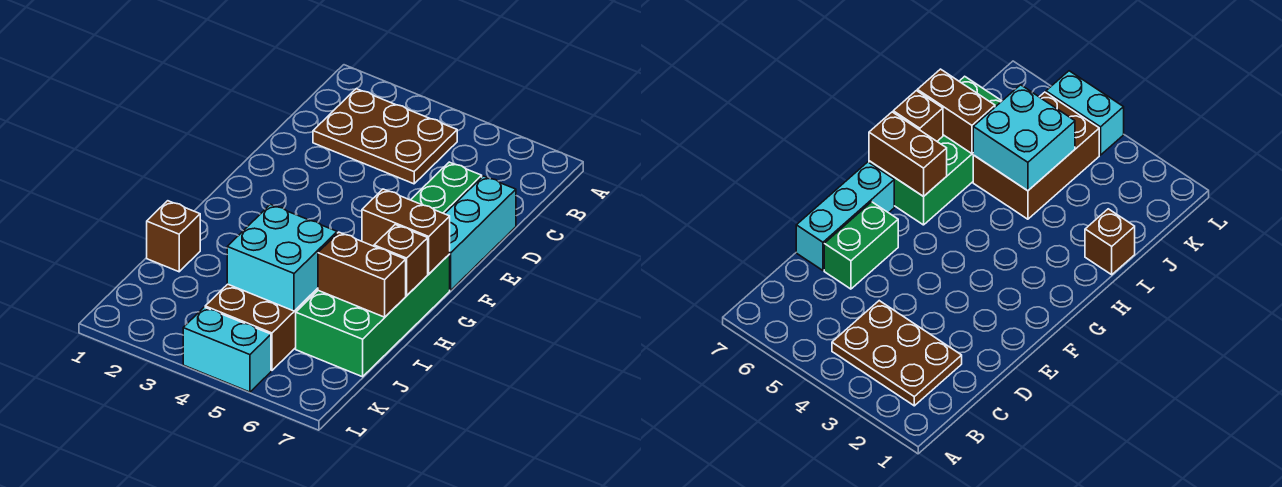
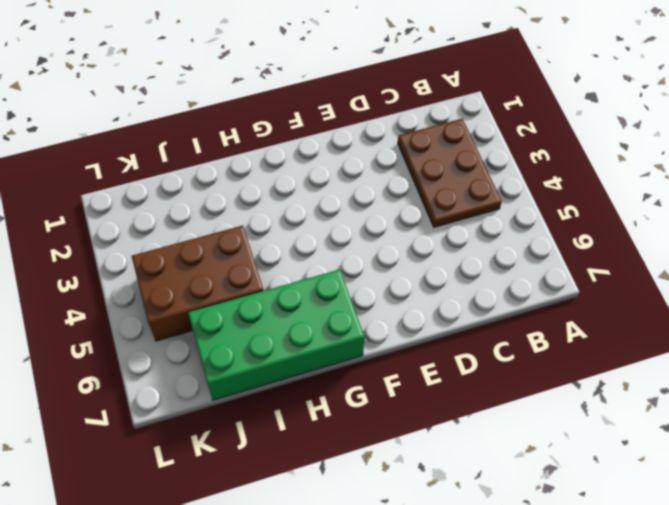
none -> green brick D6:E6 level 1
none -> cyan brick D7:F7 level 1

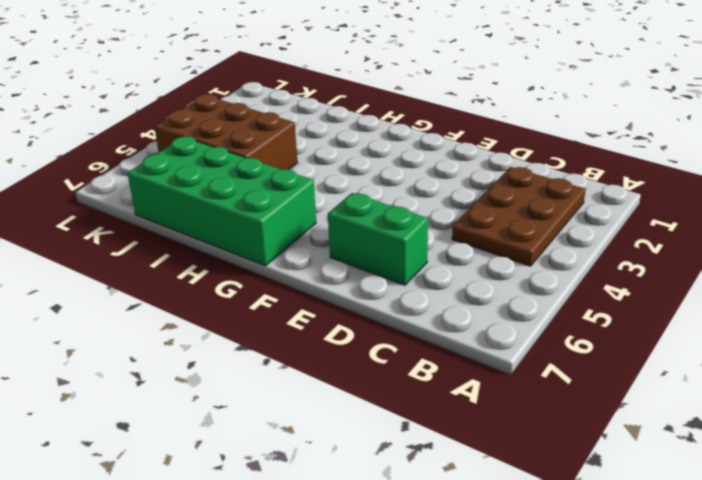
none -> cyan brick D7:F7 level 1
none -> brown brick I1 level 1

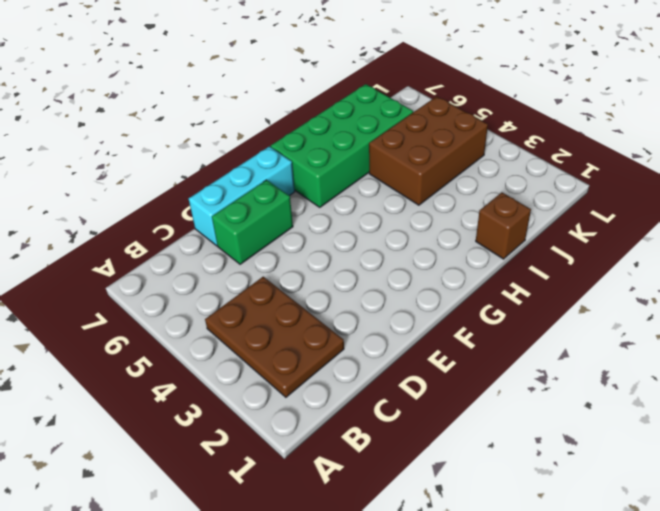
none -> cyan brick L4:L5 level 1
none -> brown brick G6:G7 level 2

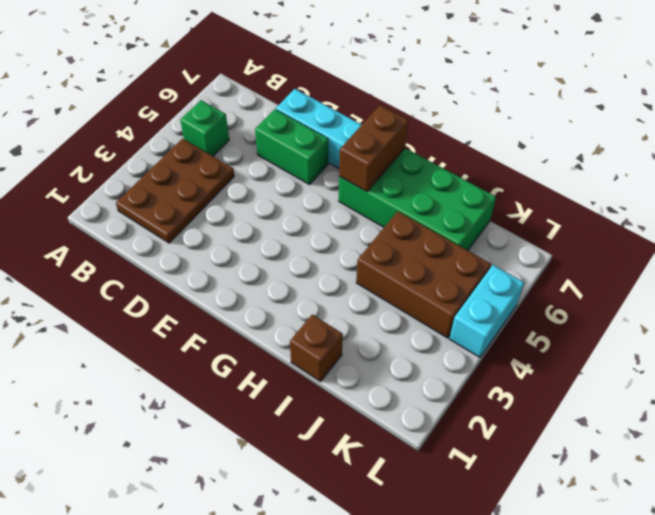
green brick B5 level 1 -> none
none -> brown brick H7 level 2
none -> cyan brick I4:J5 level 2

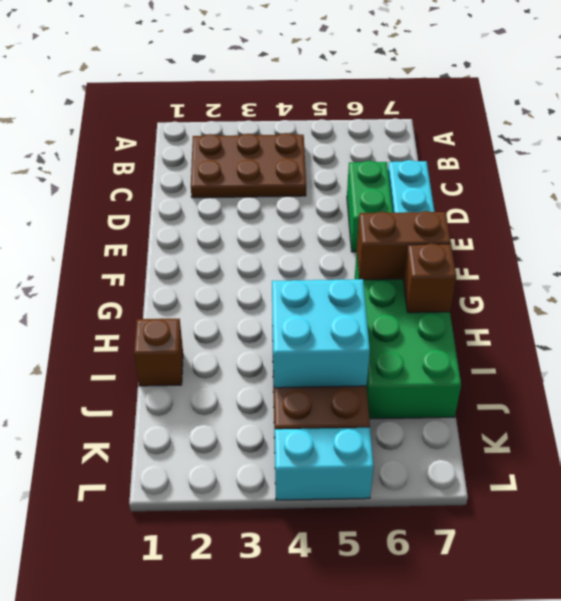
none -> brown brick I6:I7 level 2

